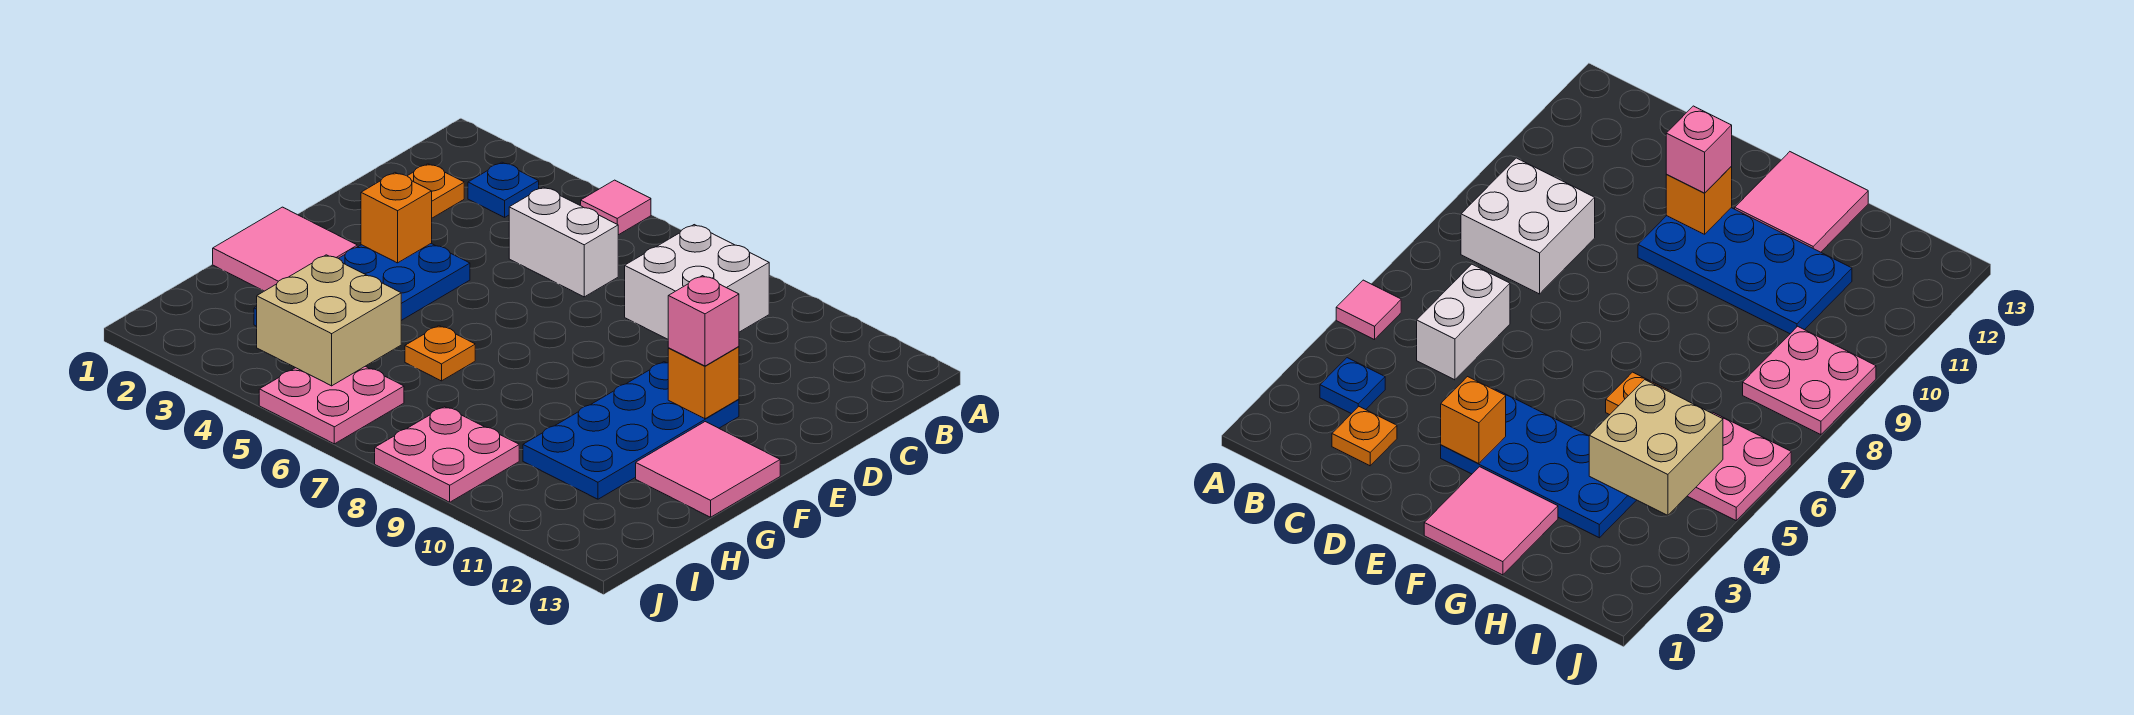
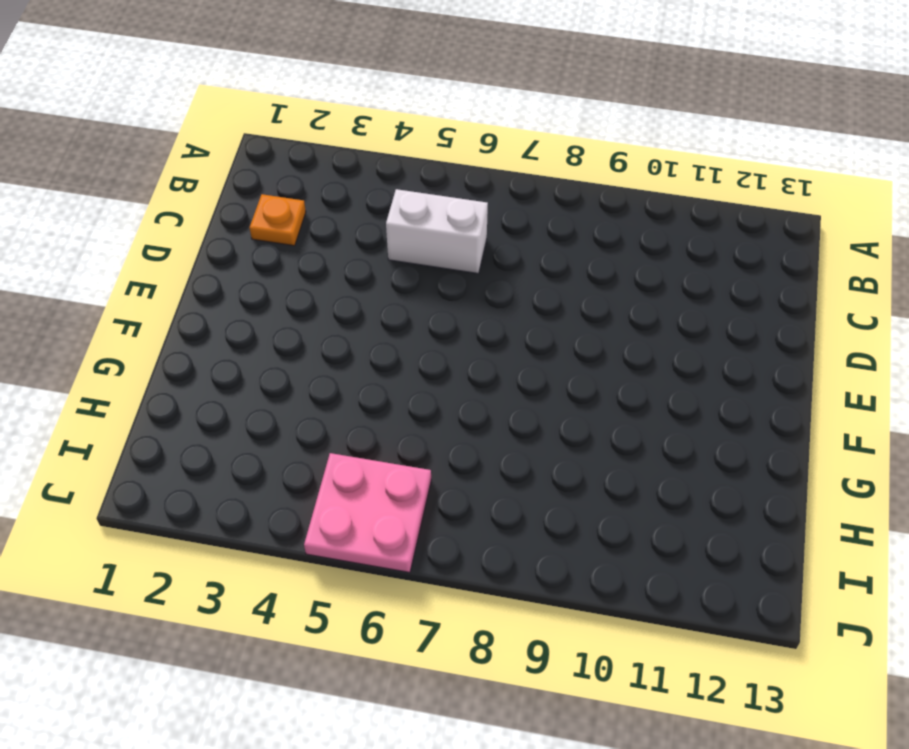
none -> pink tile A5 level 1
none -> blue plate B3 level 1
none -> white brick B8:C9 level 1

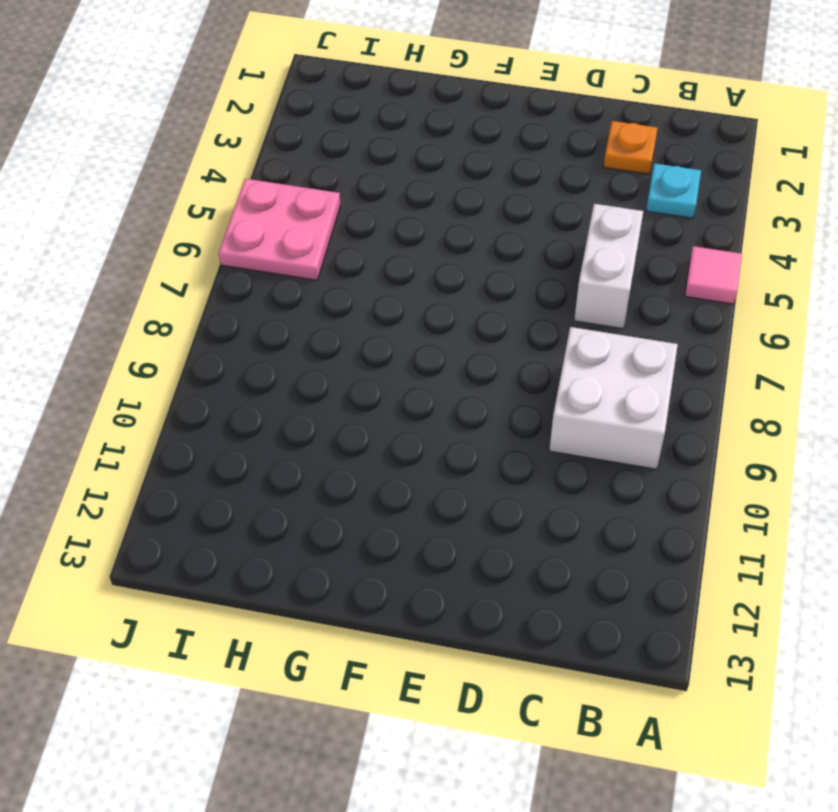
cyan plate B3 level 1 -> blue plate B3 level 1
none -> blue plate E3:H4 level 1
none -> blue plate E10:H11 level 1
none -> pink tile F1:G2 level 1

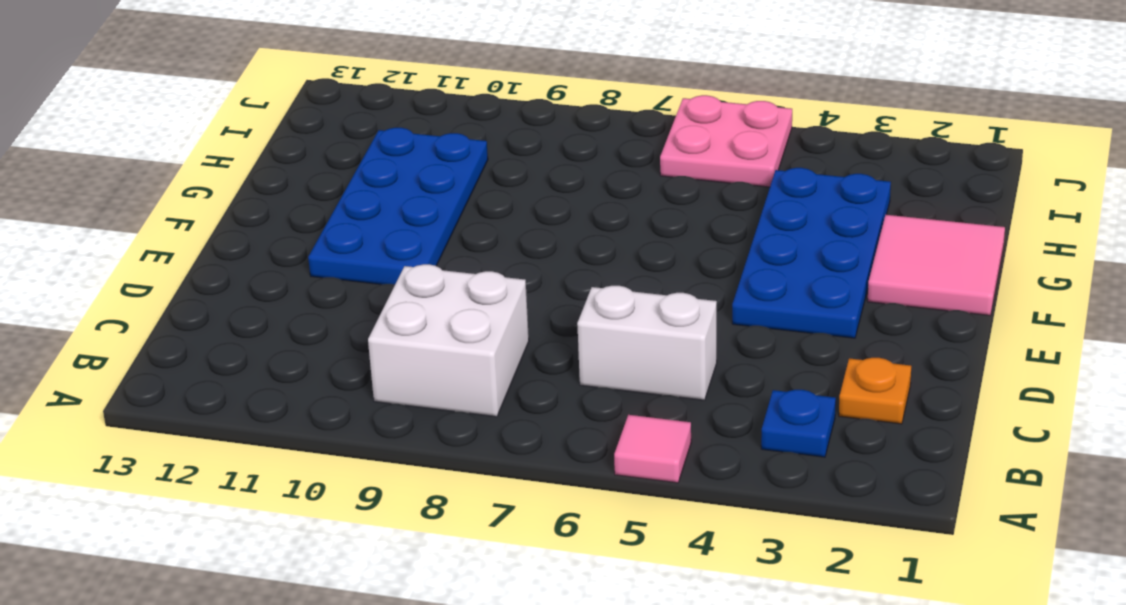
none -> pink tile F12:G13 level 1
none -> orange plate G6 level 1
none -> pink plate I8:J9 level 1

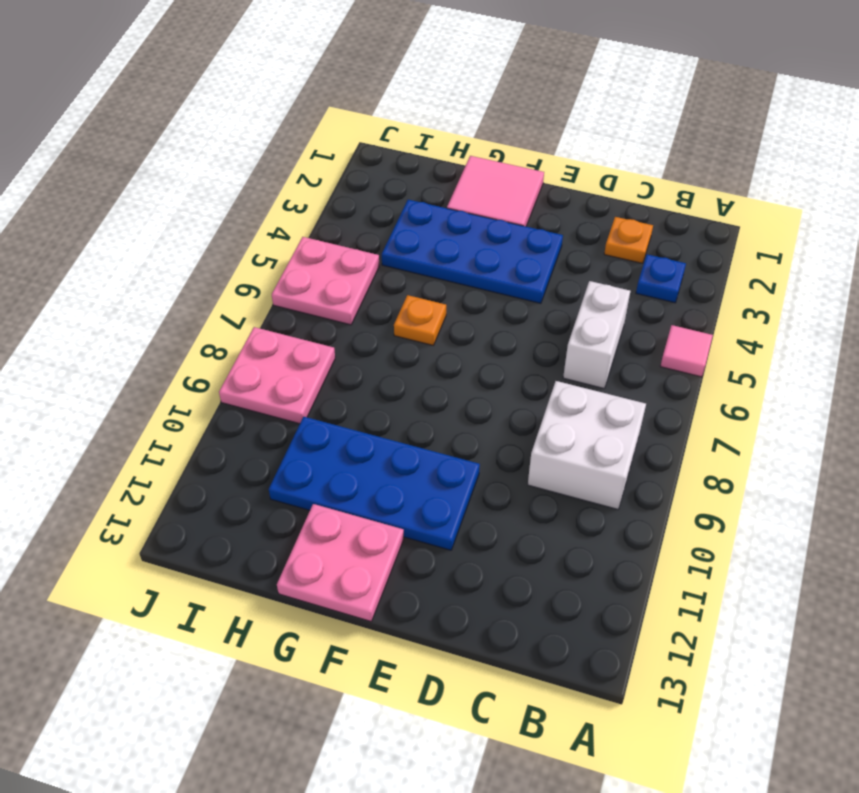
pink plate F12:G13 level 1 -> pink tile F12:G13 level 1
none -> orange brick E3 level 2
none -> orange brick E11 level 2
none -> tan brick H4:I5 level 2

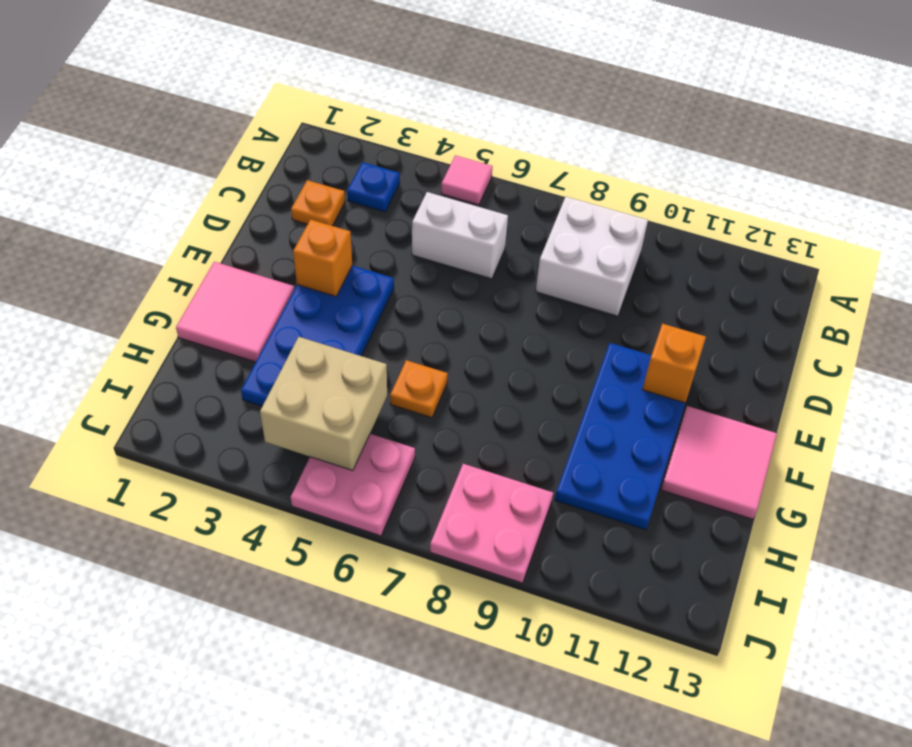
none -> pink brick E11 level 3

